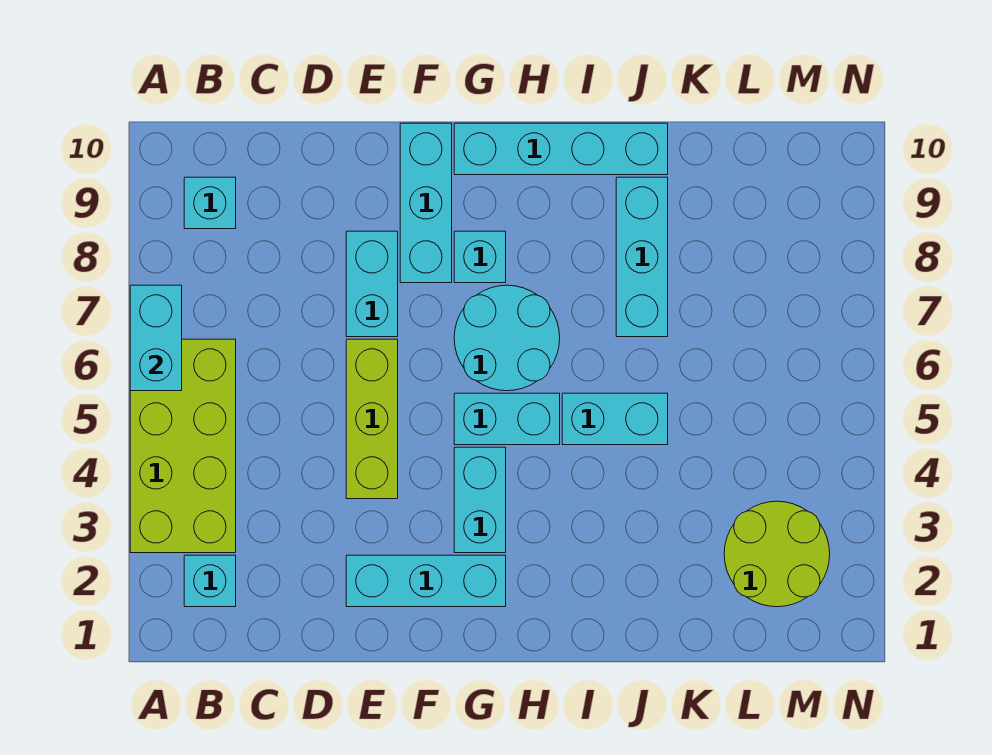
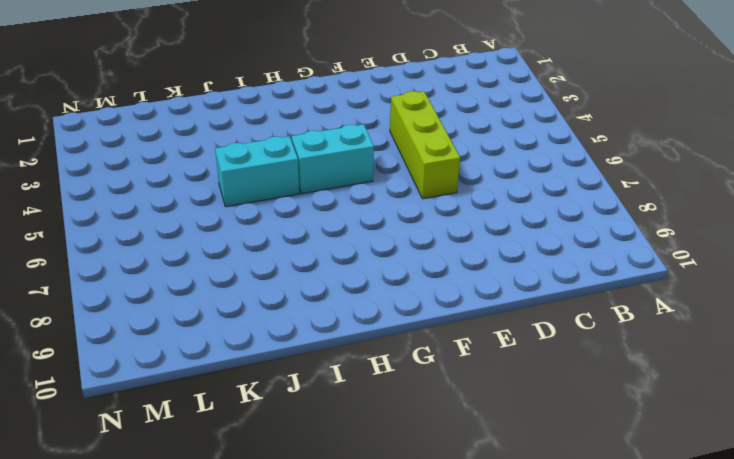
none -> lime brick A3:B6 level 1
none -> cyan brick B2 level 1
none -> cyan brick B9 level 1

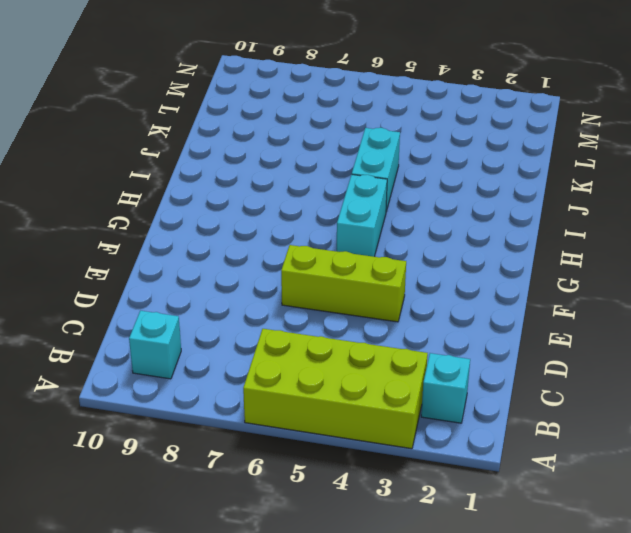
none -> cyan brick E2:G2 level 1
none -> cyan brick E7:E8 level 1
none -> cyan brick F8:F10 level 1

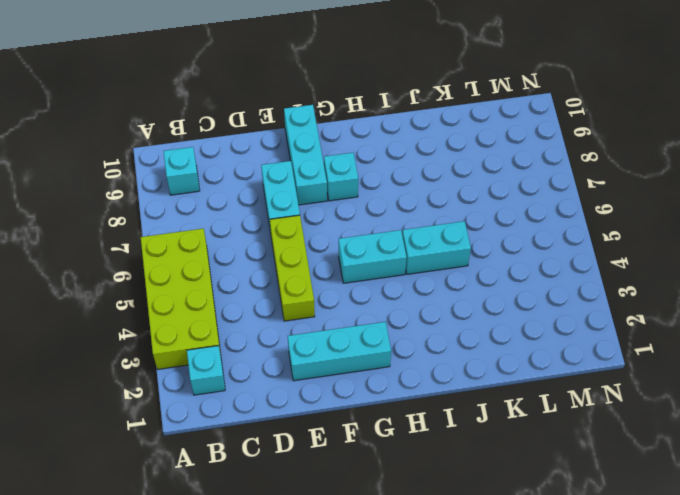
none -> cyan brick G3:G4 level 1
none -> cyan round brick G6:H7 level 1
none -> cyan brick G10:J10 level 1

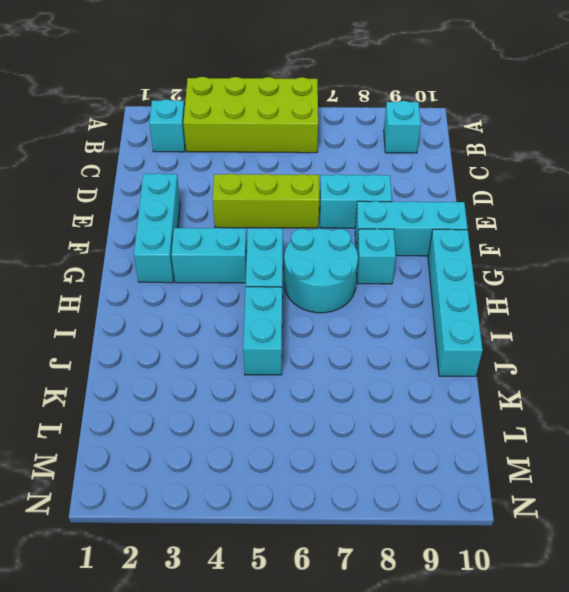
none -> cyan brick J7:J9 level 1
none -> lime round brick L2:M3 level 1
none -> cyan brick A6:A7 level 2

